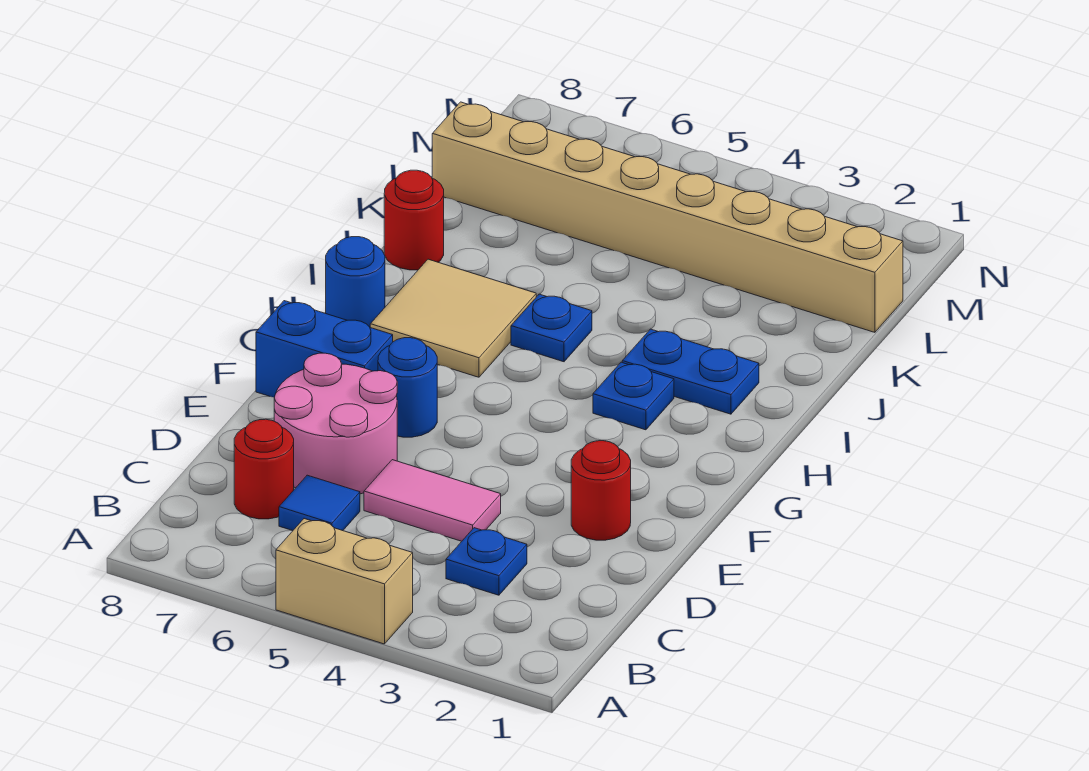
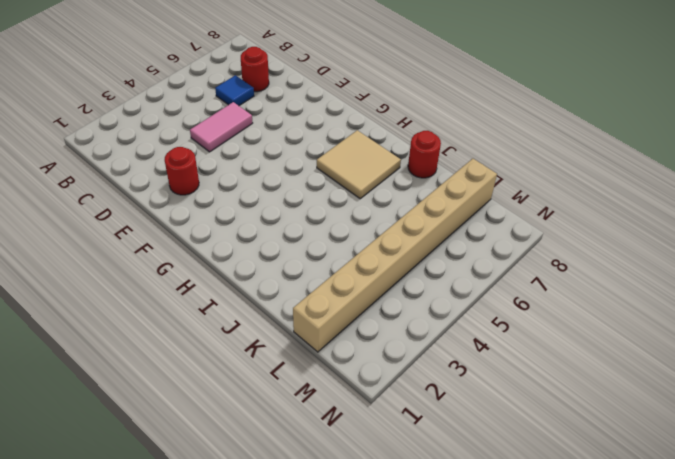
none -> tan brick A4:A5 level 1
none -> blue plate C3 level 1
none -> pink round brick D6:E7 level 1

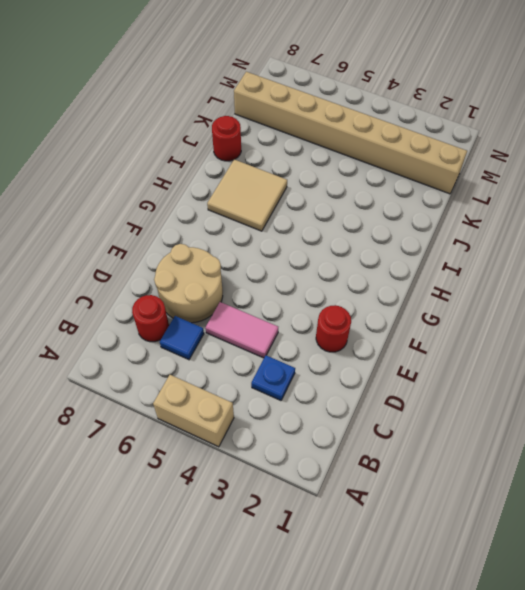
tan round brick D6:E7 level 1 -> pink round brick D6:E7 level 1
none -> blue round brick F6 level 1
none -> blue brick F7:F8 level 1
none -> blue plate H3 level 1

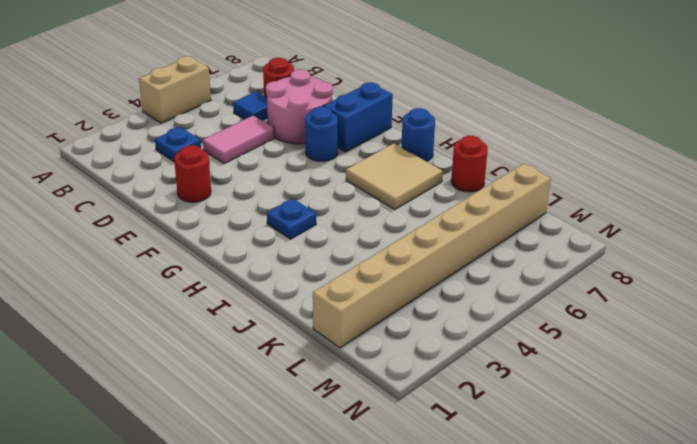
none -> blue plate I2:I3 level 1
none -> blue plate I5 level 1

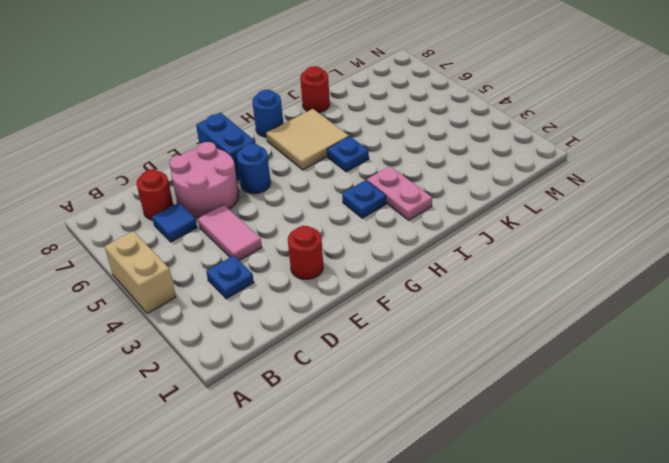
pink plate I2:I3 level 1 -> blue plate I2:I3 level 1
none -> tan brick L1:L8 level 1

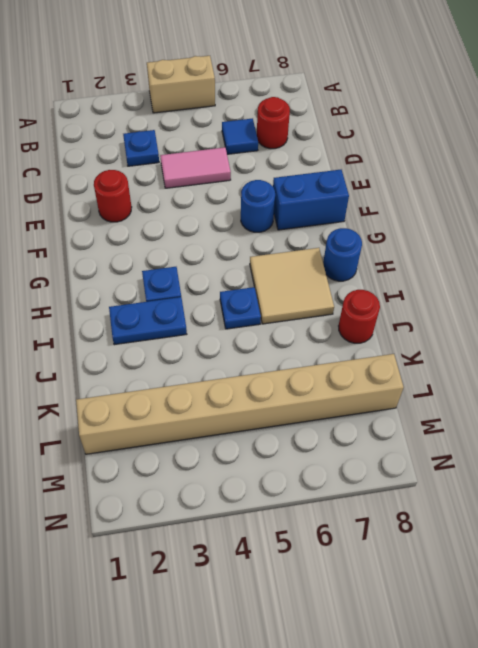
none -> pink round brick D6:E7 level 1

